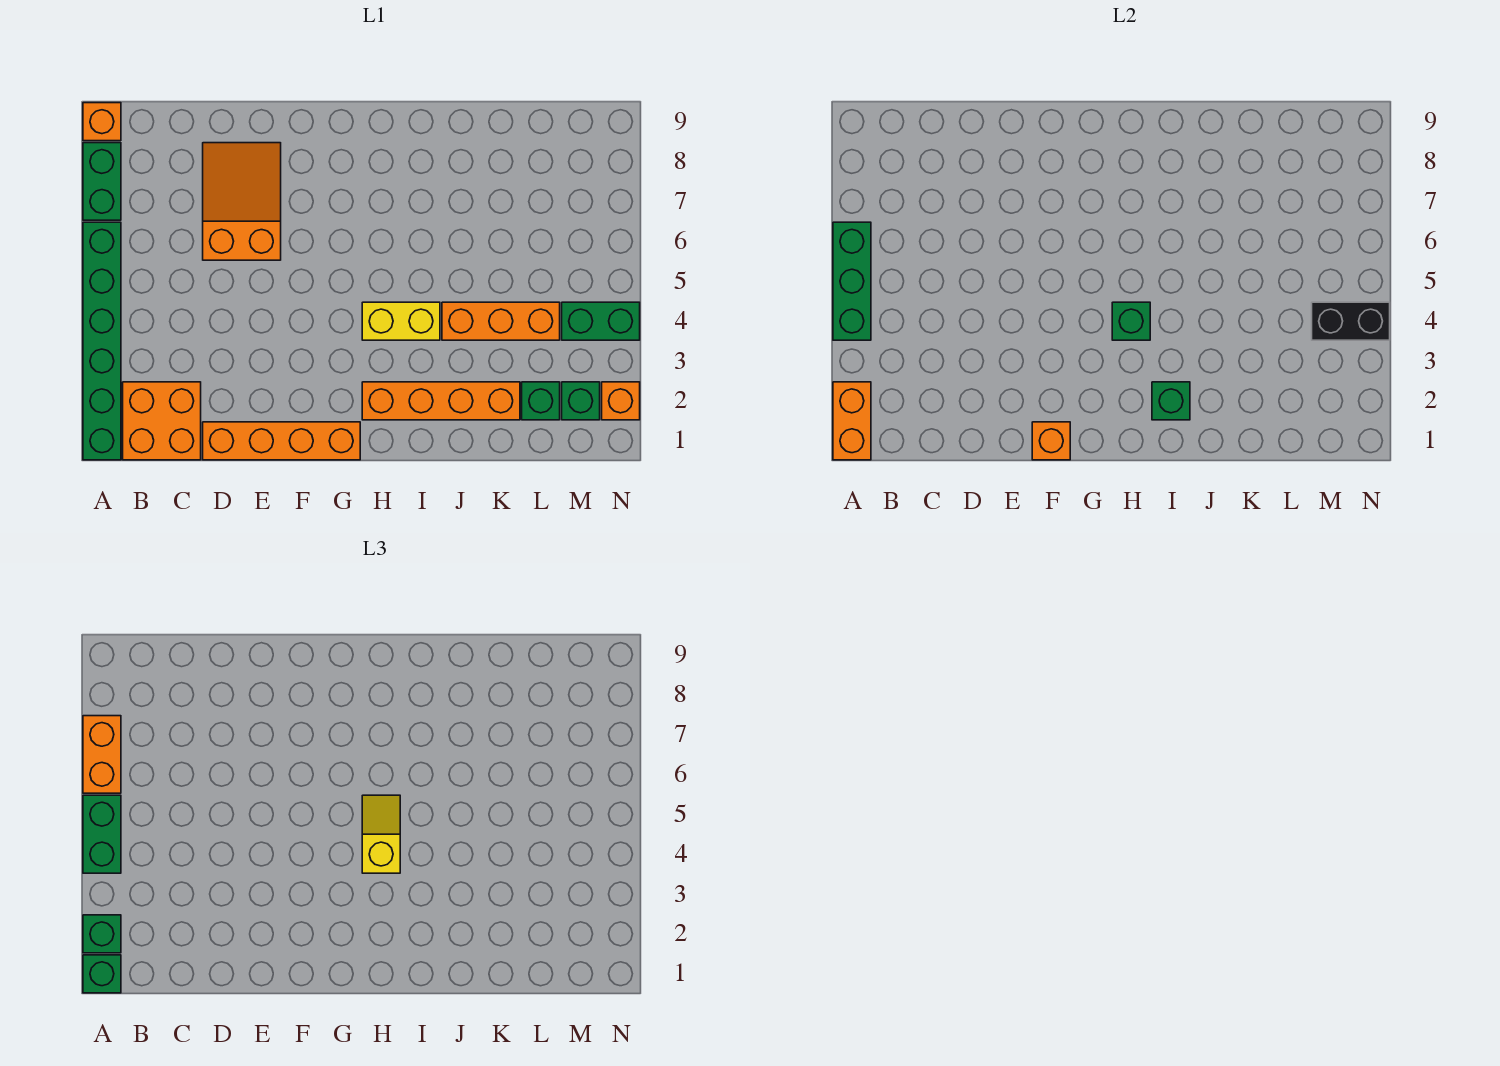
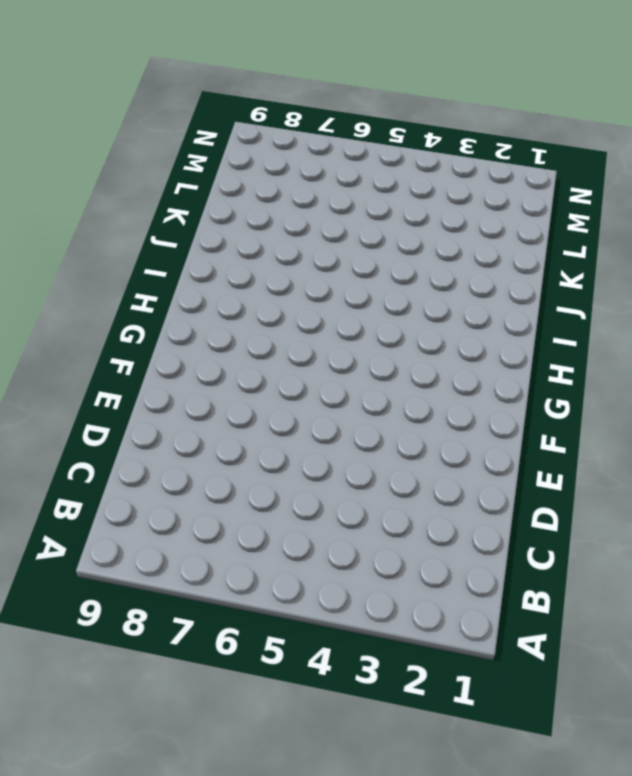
none -> green brick A1:A6 level 1
none -> green brick A7:A8 level 1
none -> orange brick A9 level 1

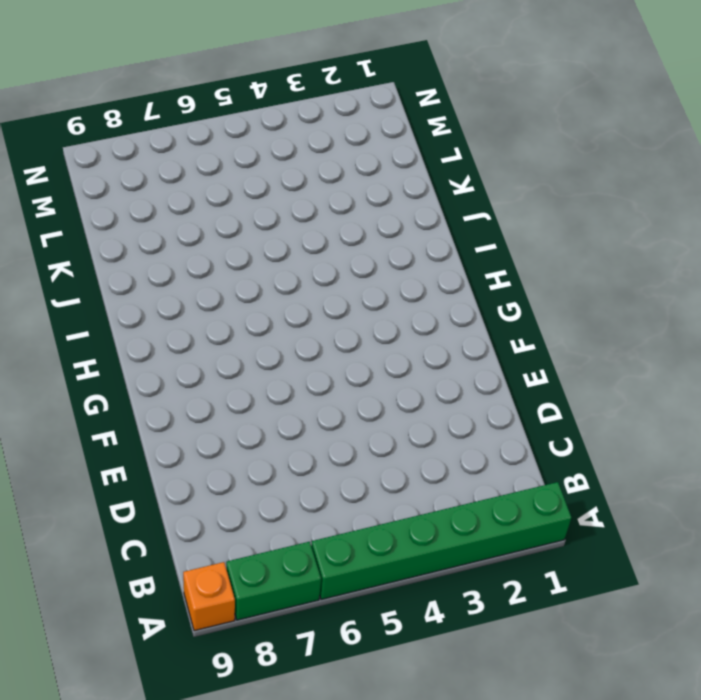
none -> orange brick B1:C2 level 1
none -> orange brick D1:G1 level 1
none -> orange slope D6:E8 level 1 top 6

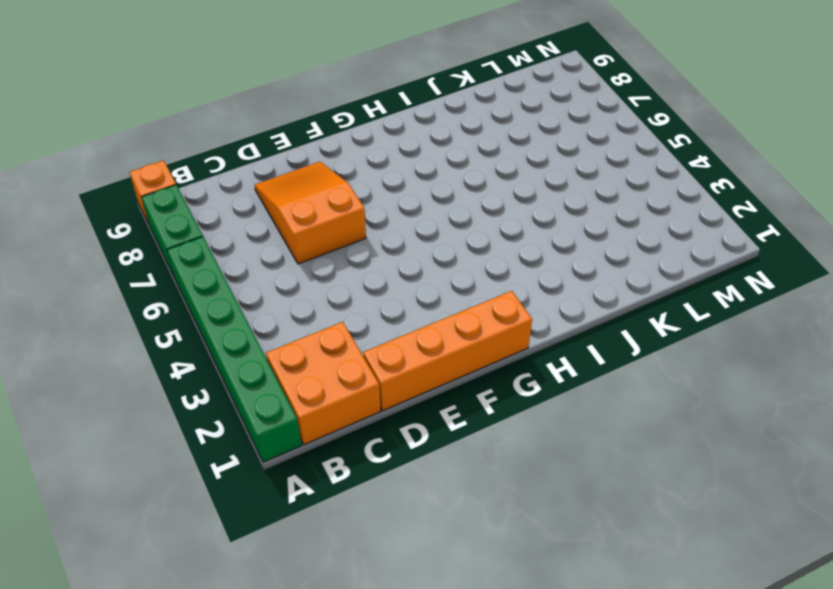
none -> orange brick H2:K2 level 1
none -> yellow brick H4:I4 level 1
none -> orange brick J4:L4 level 1

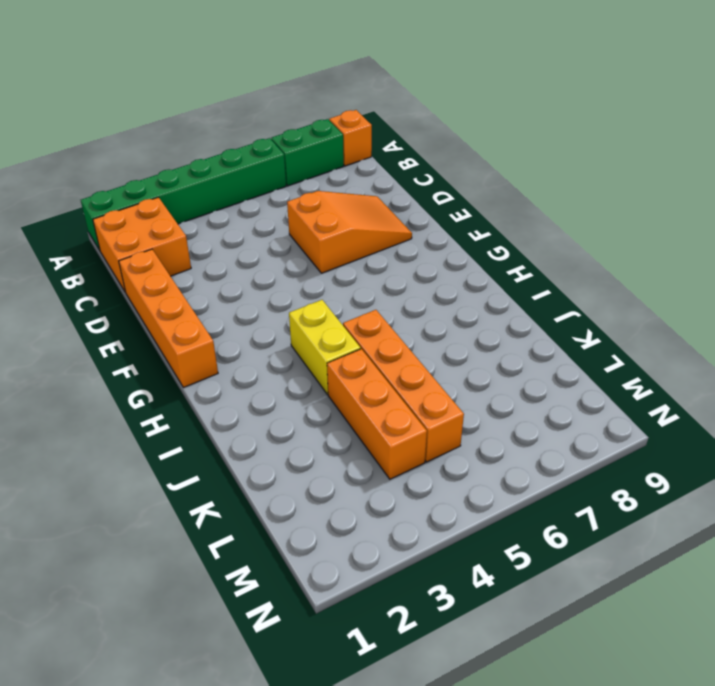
orange brick I5:L5 level 1 -> orange brick H2:K2 level 1
none -> green brick L2 level 1
none -> green brick M2 level 1
none -> green brick M4:N4 level 1

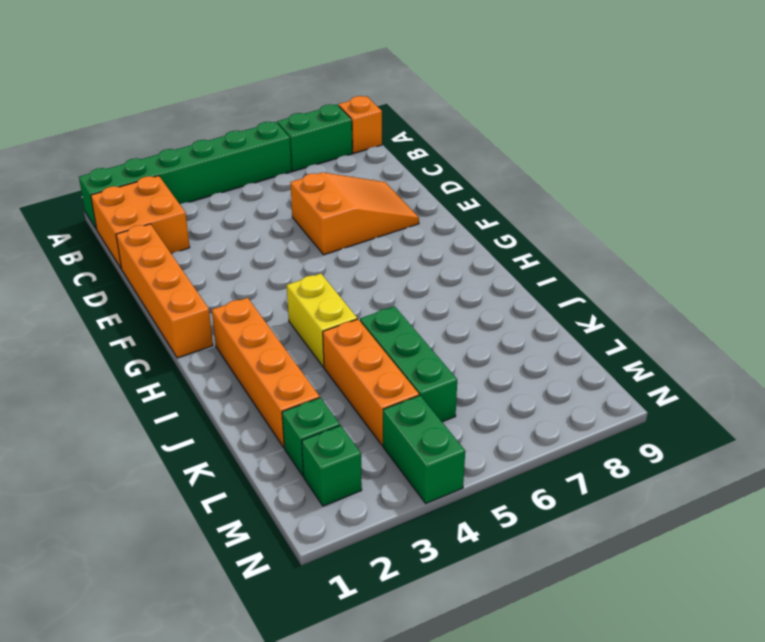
green brick J5:L5 level 1 -> green brick A4:A6 level 2
none -> orange brick N2 level 1
none -> orange brick A1:A2 level 2
none -> orange brick F1 level 2

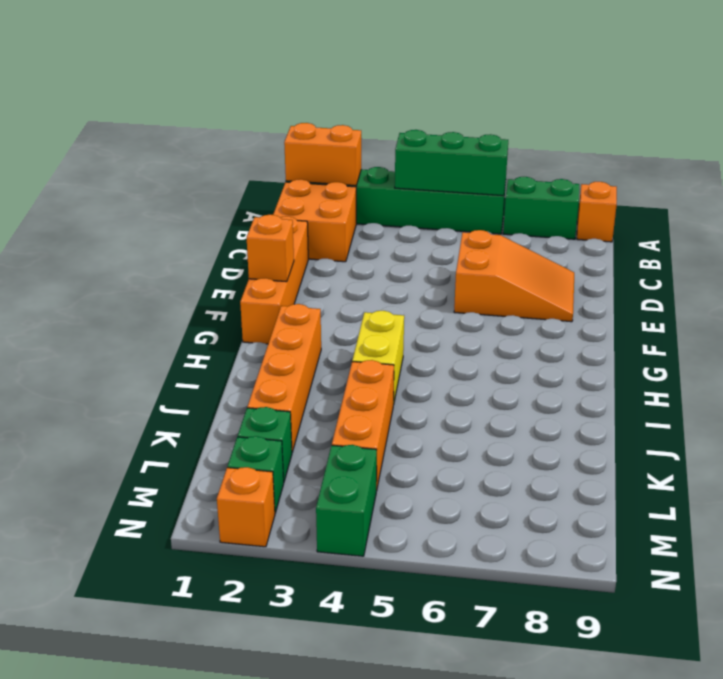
none -> green brick H4 level 2
none -> green brick I2 level 2
none -> black brick M4:N4 level 2

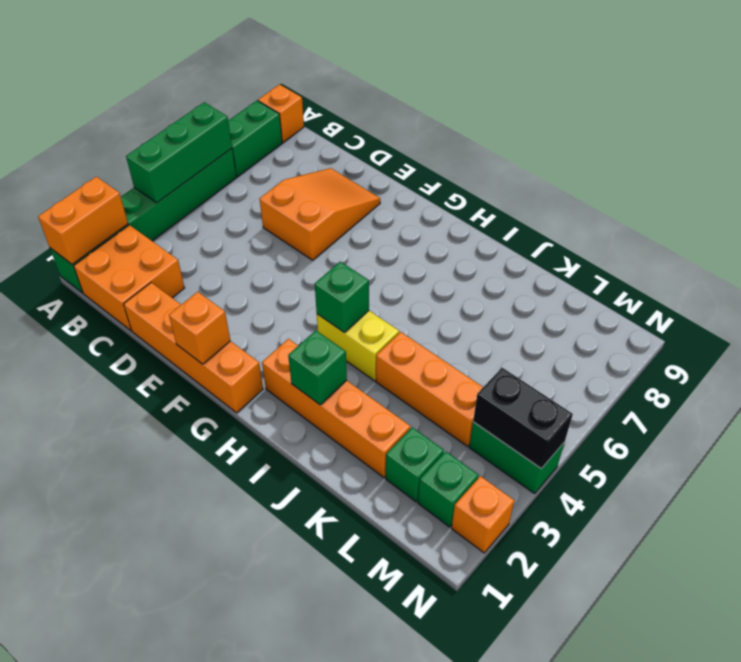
none -> green brick A1 level 3
none -> green brick A2 level 3
none -> green brick A4:A5 level 3

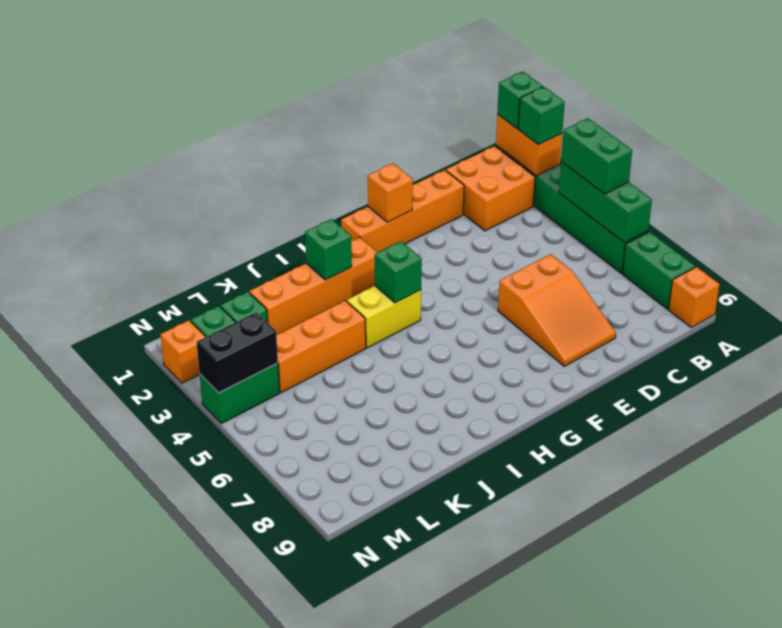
none -> orange brick A6:A7 level 3
none -> yellow slope H4:H5 level 3 top 4

